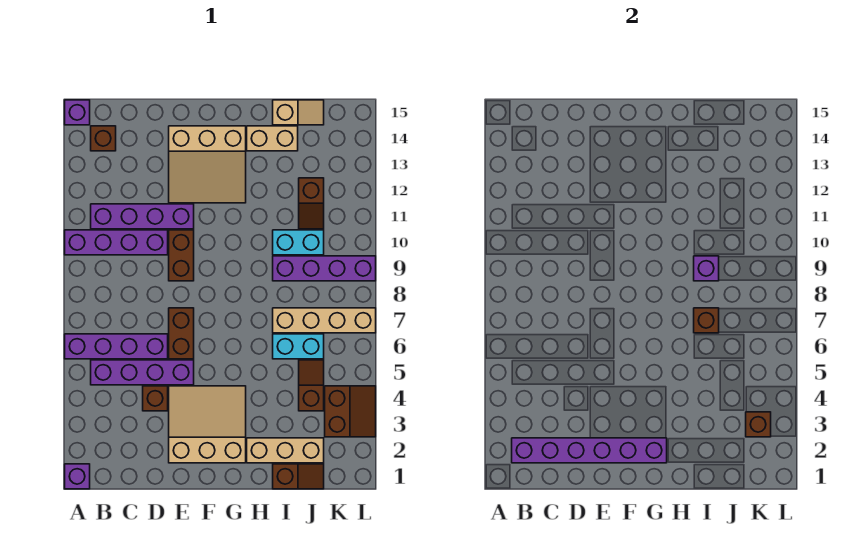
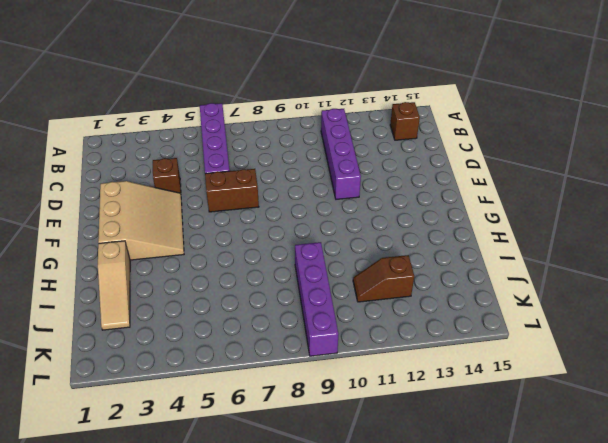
tan slope H2:J2 level 1 top H -> tan brick H2:J2 level 1
none -> purple brick A1 level 1
none -> purple brick A10:D10 level 1
none -> purple brick A15 level 1

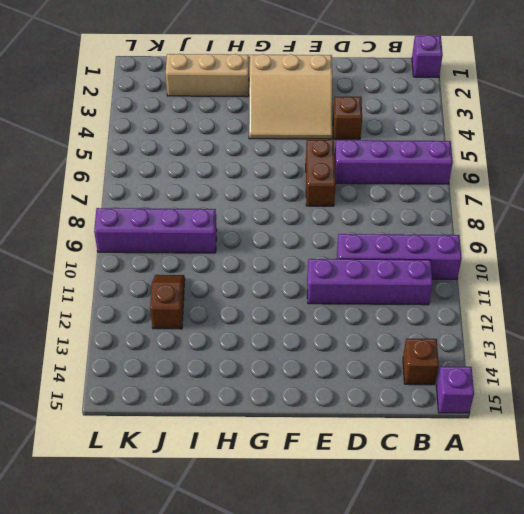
none -> purple brick B5:E5 level 1
none -> brown brick E9:E10 level 1
none -> tan slope E12:G14 level 1 top 14

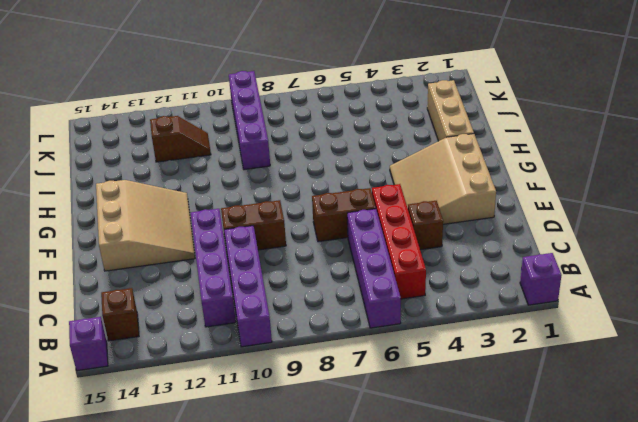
red brick B5:E5 level 1 -> purple brick B5:E5 level 1
none -> tan brick H14:I14 level 1
none -> brown slope I1:J1 level 1 top I
none -> cyan brick I6:J6 level 1

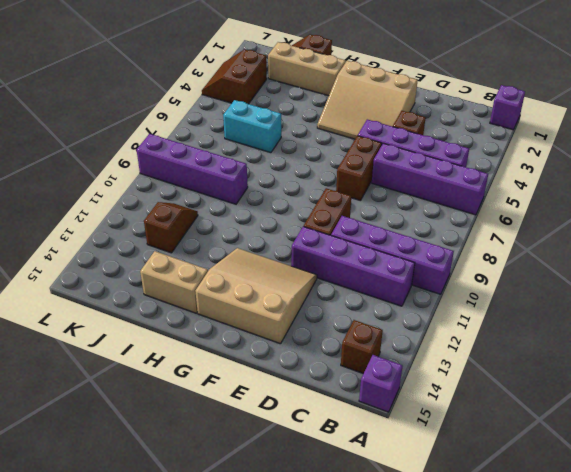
none -> tan brick I7:L7 level 1
none -> cyan brick I10:J10 level 1
none -> tan slope I15:J15 level 1 top I

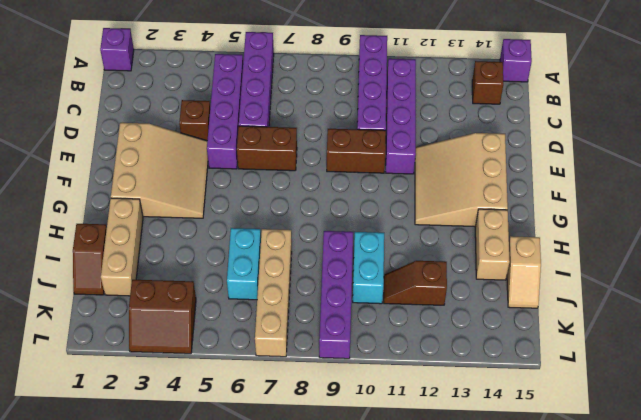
none -> brown slope J4:J5 level 1 top 4
none -> purple brick B2:G2 level 2
none -> brown brick I7 level 2

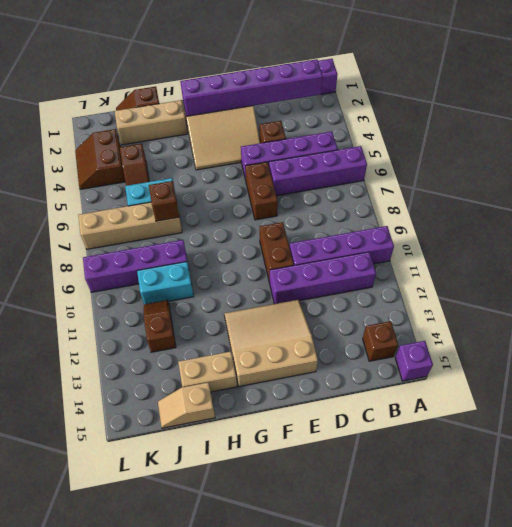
none -> purple brick I9 level 2
none -> brown brick K3 level 2

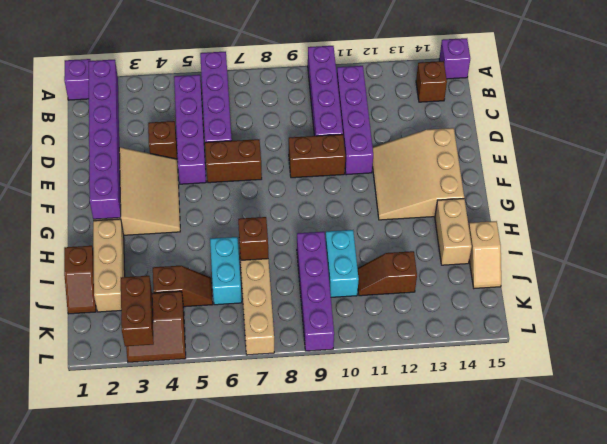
brown brick K3:L3 level 2 -> brown brick K3 level 2
none -> purple brick I9 level 2

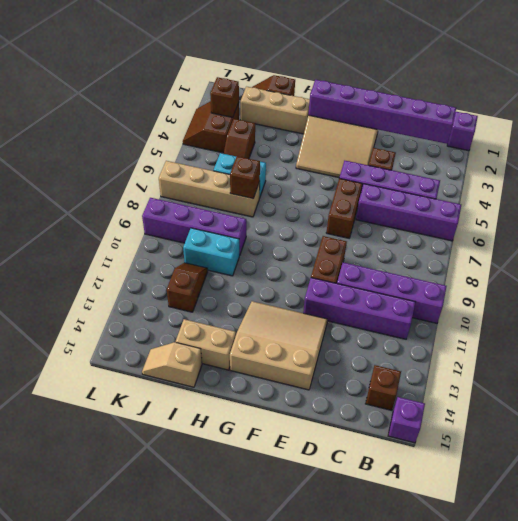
none -> purple brick I9 level 2

